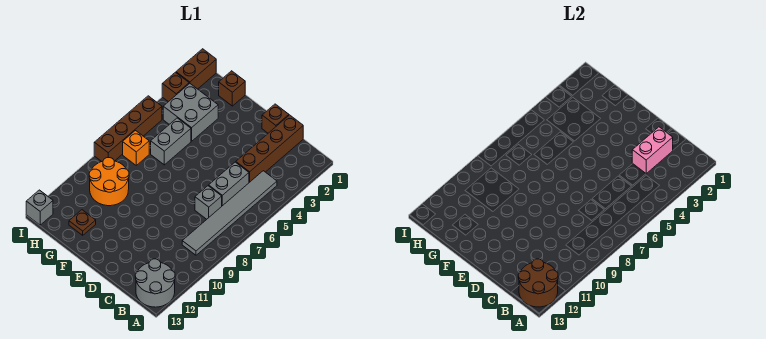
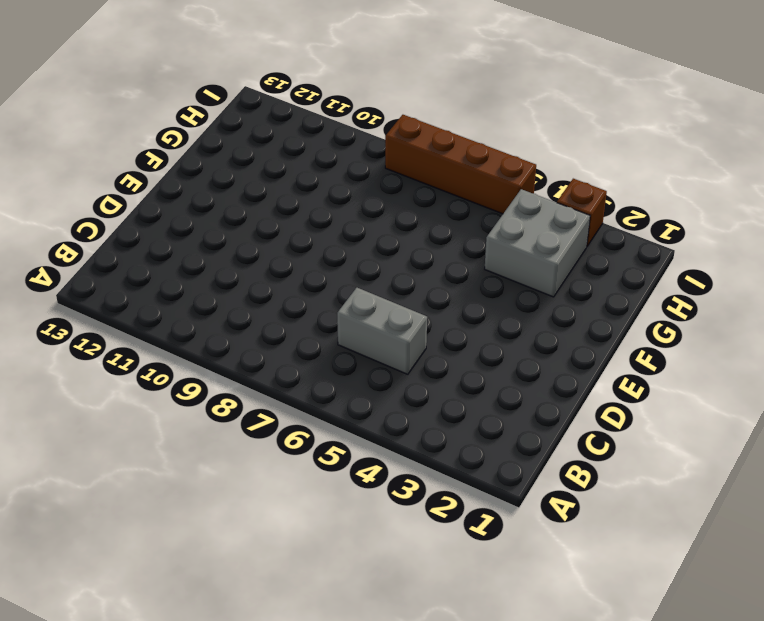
none -> grey round brick A12:B13 level 1
none -> grey tile B4:B9 level 1
none -> brown brick C1:C4 level 1

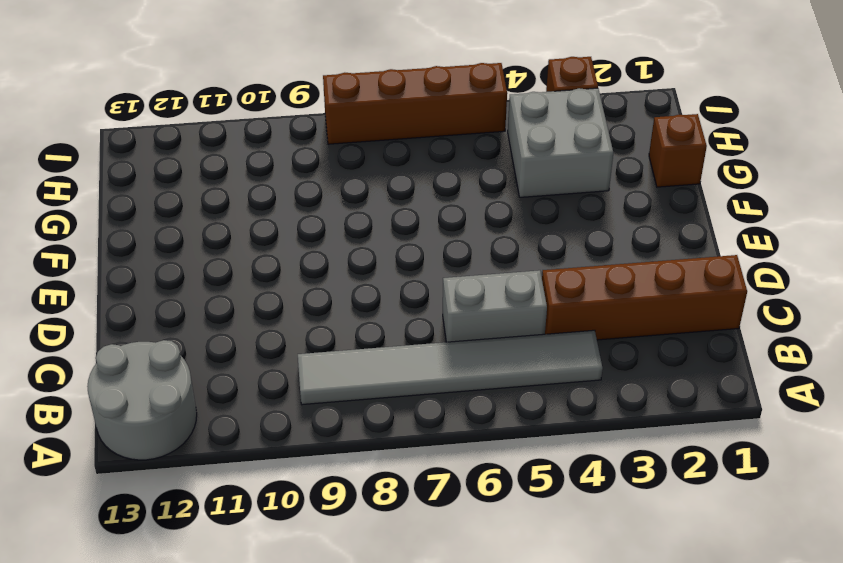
none -> grey brick C7 level 1
none -> brown brick D1 level 1
none -> grey brick G5:G6 level 1

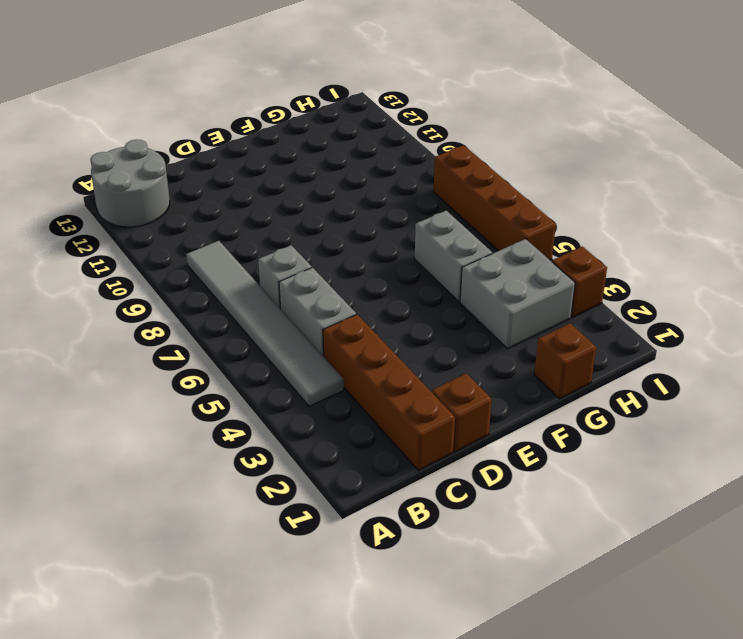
none -> orange round brick G9:H10 level 1
none -> brown plate G12 level 1
none -> orange brick H7 level 1

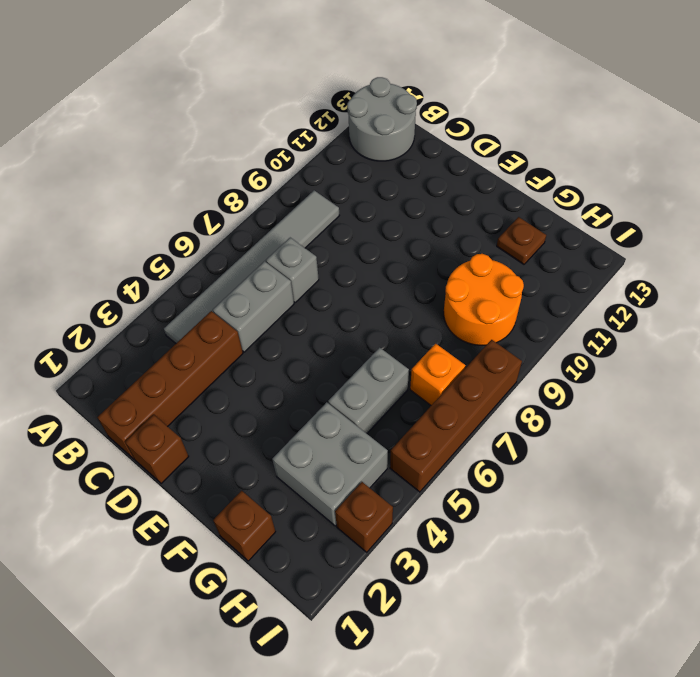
none -> brown brick I1:I2 level 1
none -> grey brick I13 level 1
none -> brown round brick A12:B13 level 2

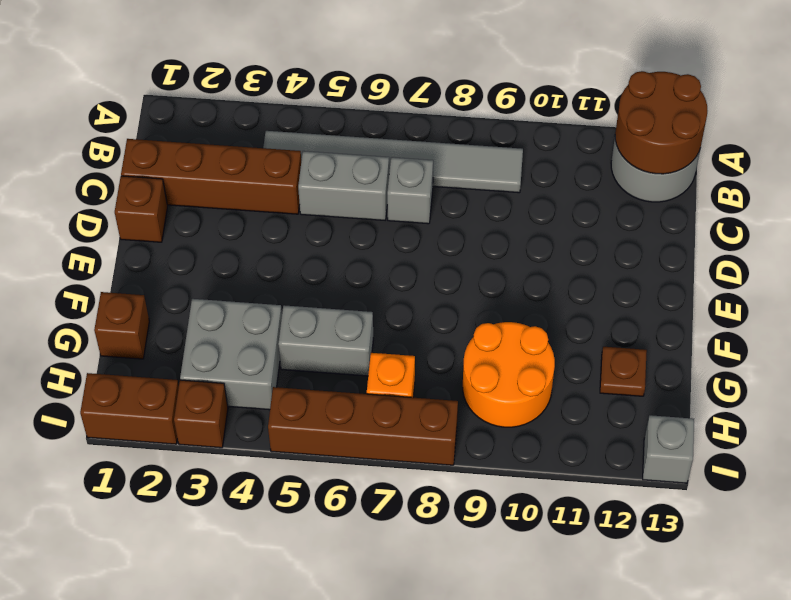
none -> pink brick C2:C3 level 2

